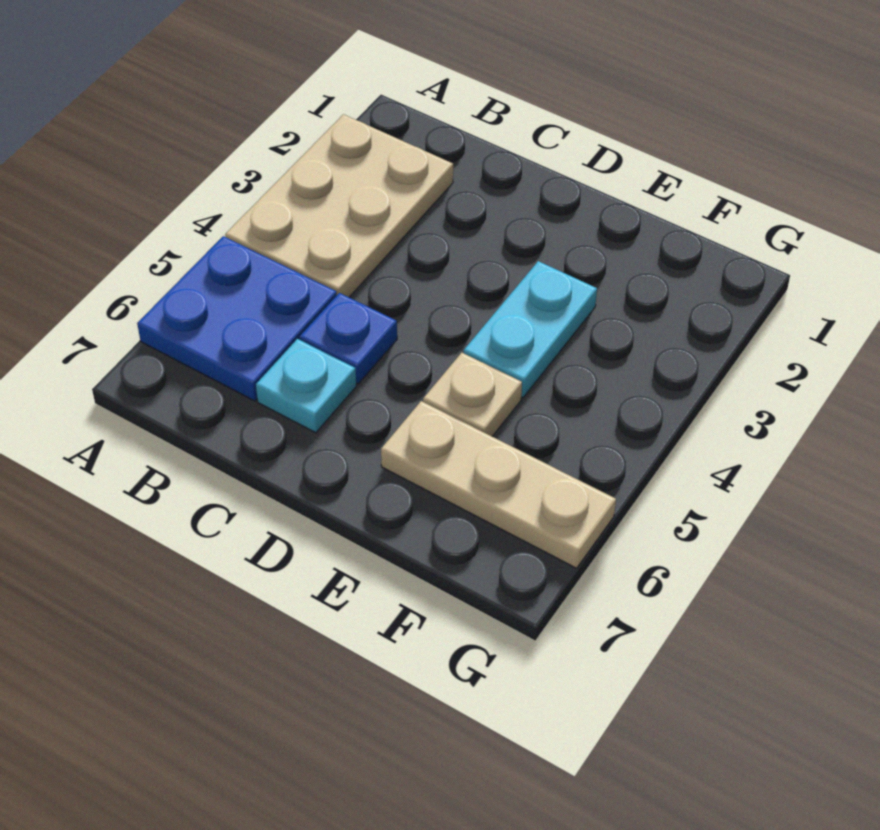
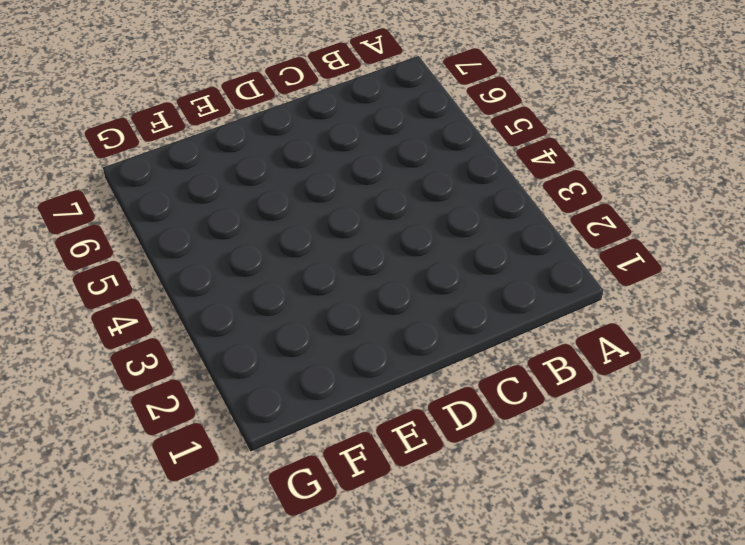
none -> tan plate A2:B4 level 1
none -> blue plate A5:B6 level 1

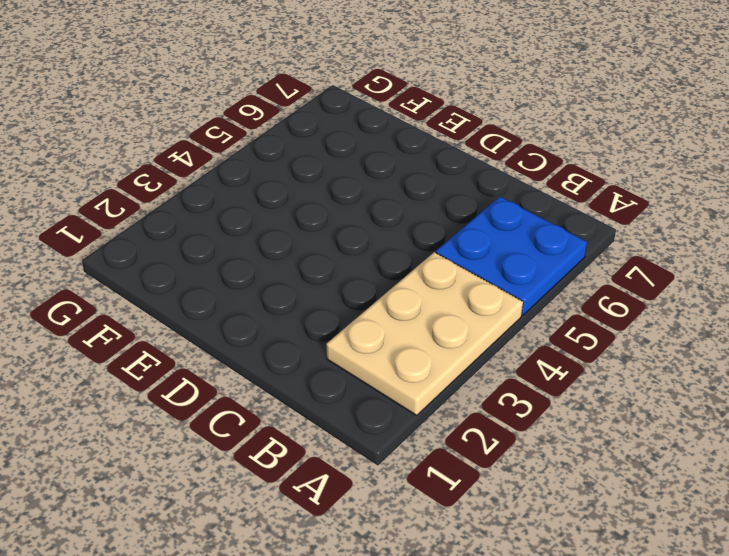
none -> blue plate C5 level 1
none -> cyan plate C6 level 1

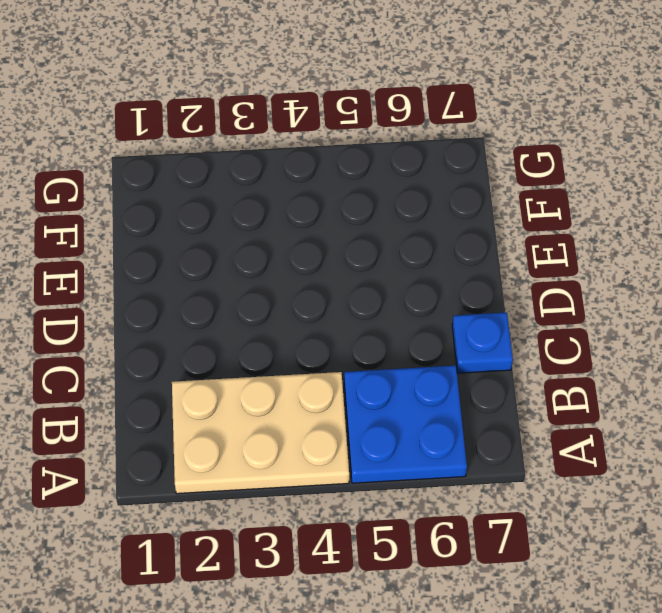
blue plate C7 level 1 -> blue plate C5 level 1
none -> cyan plate C6 level 1
none -> cyan plate E3:E4 level 1

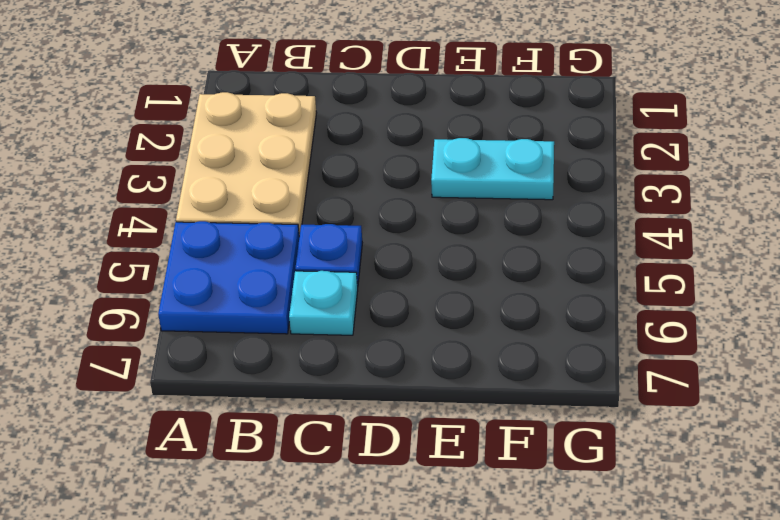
cyan plate E3:F3 level 1 -> cyan plate E3:E4 level 1
none -> tan plate E5 level 1
none -> tan plate E6:G6 level 1

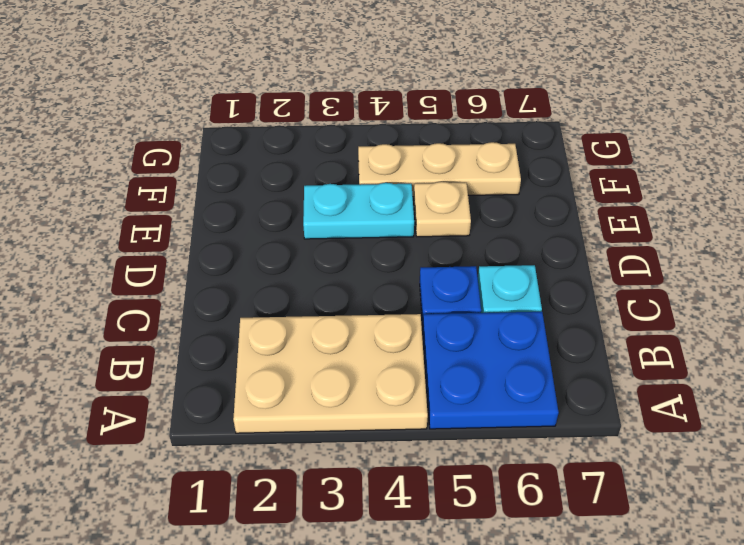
tan plate F4:F6 level 1 -> tan plate E6:G6 level 1

